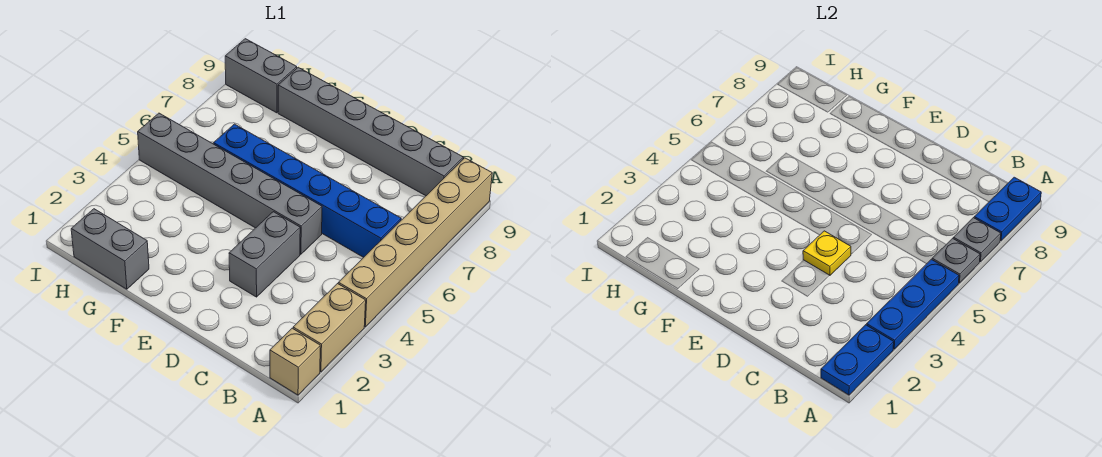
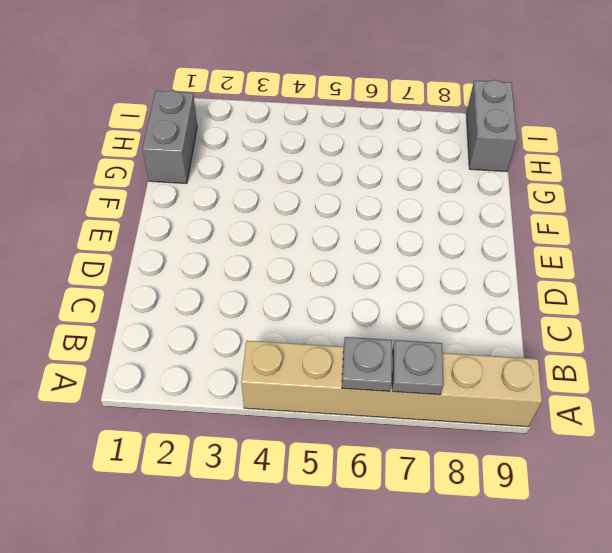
none -> tan brick A1 level 1
none -> tan brick A2:A3 level 1
none -> blue brick B6:G6 level 1

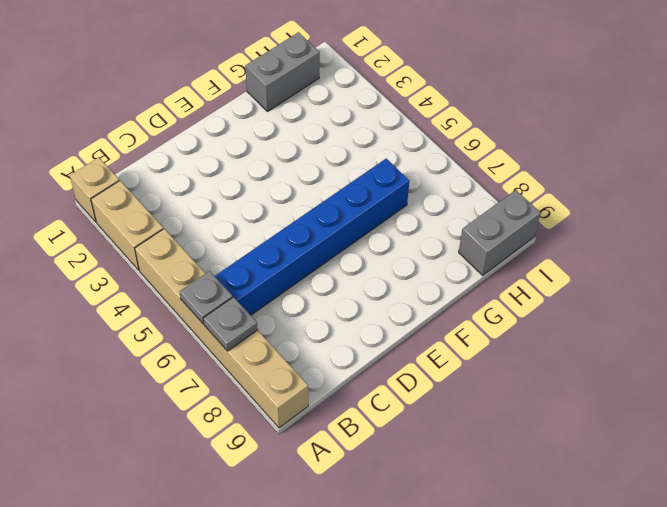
none -> grey brick B9:G9 level 1
none -> grey brick D3:D4 level 1
none -> grey brick D5:I5 level 1

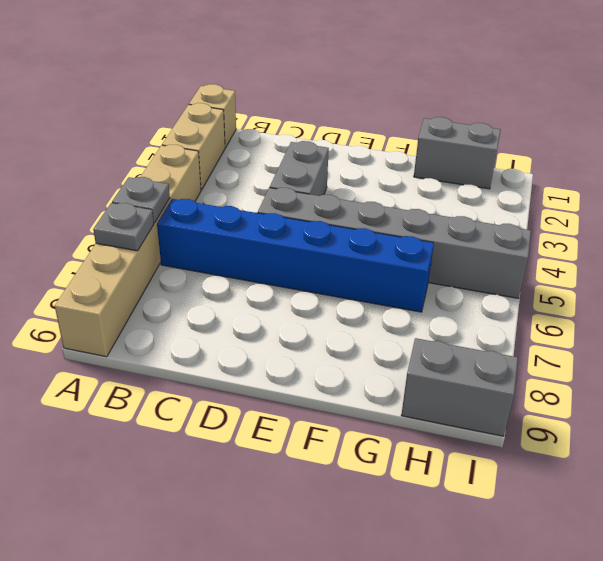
none -> grey brick B9:G9 level 1
none -> blue plate A1:A2 level 2
none -> blue plate A3:A5 level 2

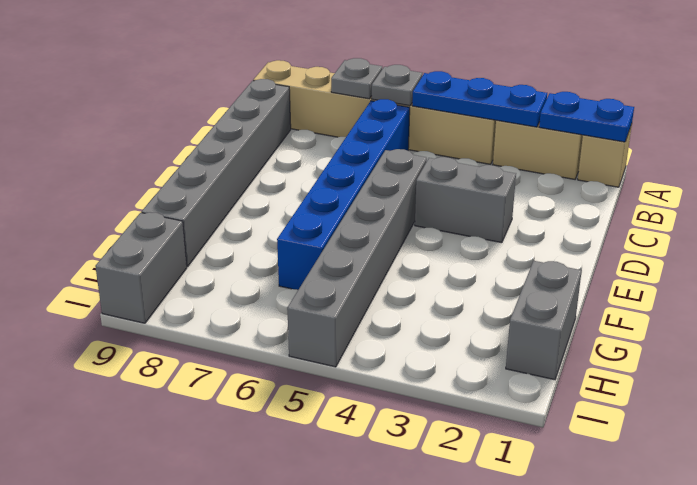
none -> blue plate A8:A9 level 2
none -> yellow plate D4 level 2

